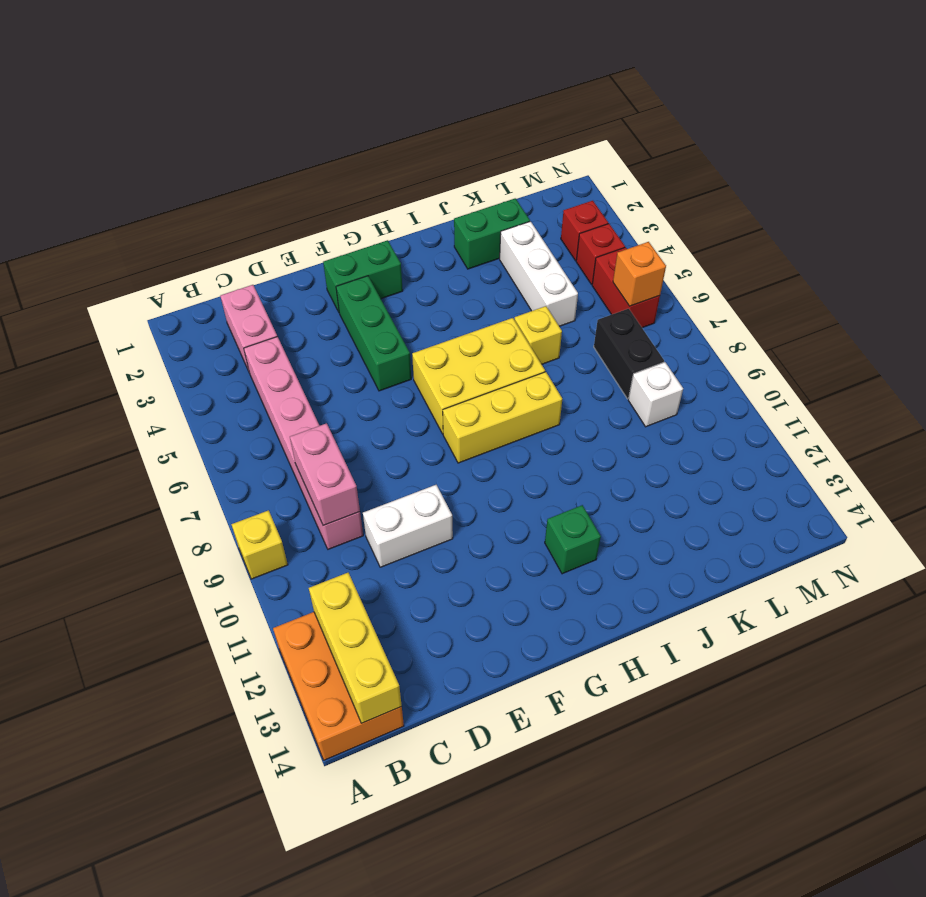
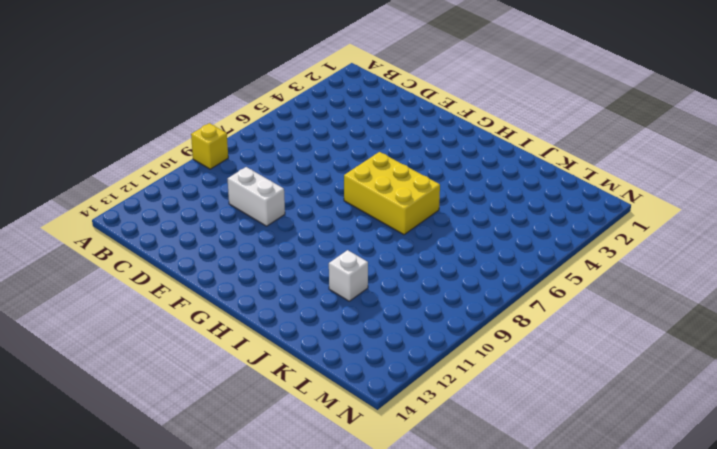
white brick J11 level 1 -> white brick L9 level 1
none -> orange brick A12:B14 level 1
none -> pink brick C2:C3 level 1
none -> pink brick C4:C9 level 1

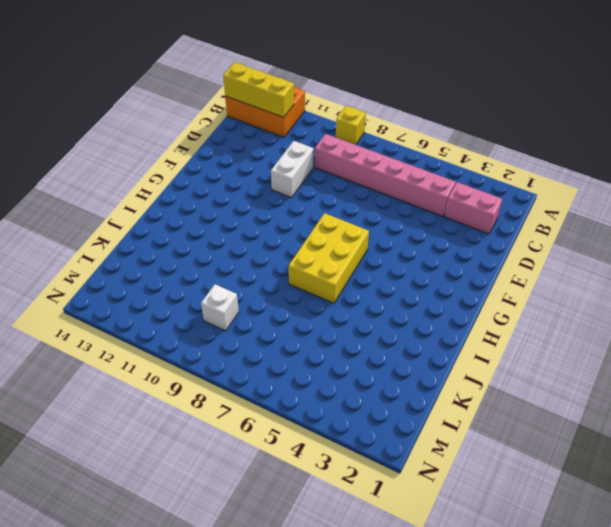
none -> green brick F2:G2 level 1
none -> green brick F3:F5 level 1
none -> yellow brick G8:I8 level 1

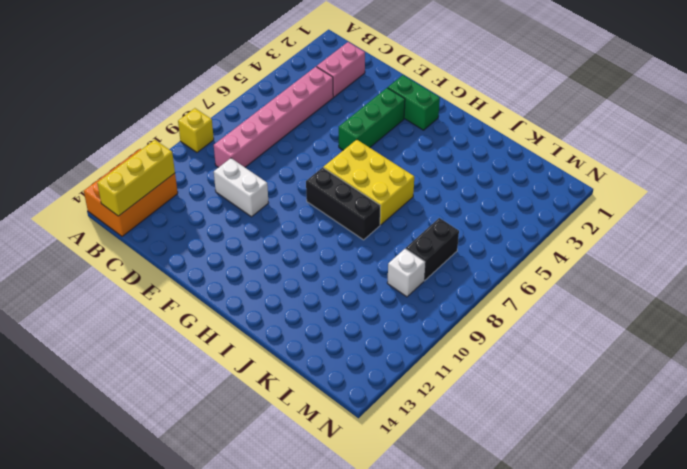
black brick G8:I8 level 1 -> yellow brick G8:I8 level 1
none -> green brick H12 level 1
none -> green brick J2:K2 level 1
none -> yellow brick J6 level 1

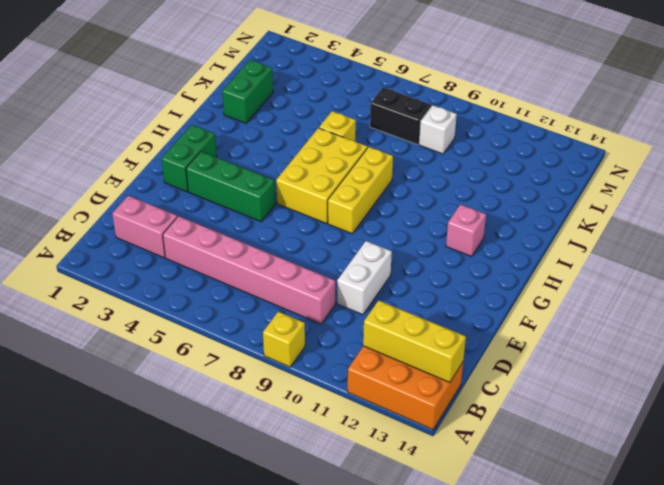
pink brick H12 level 1 -> green brick H12 level 1
none -> white brick K3:K5 level 1
none -> red brick M3 level 1
none -> red brick M4 level 1

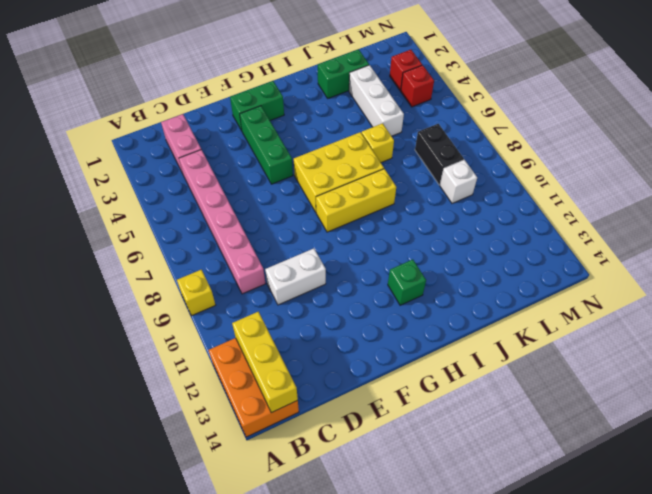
none -> red brick M5:M6 level 1
none -> pink brick C8:C9 level 2
none -> orange brick M6 level 2

